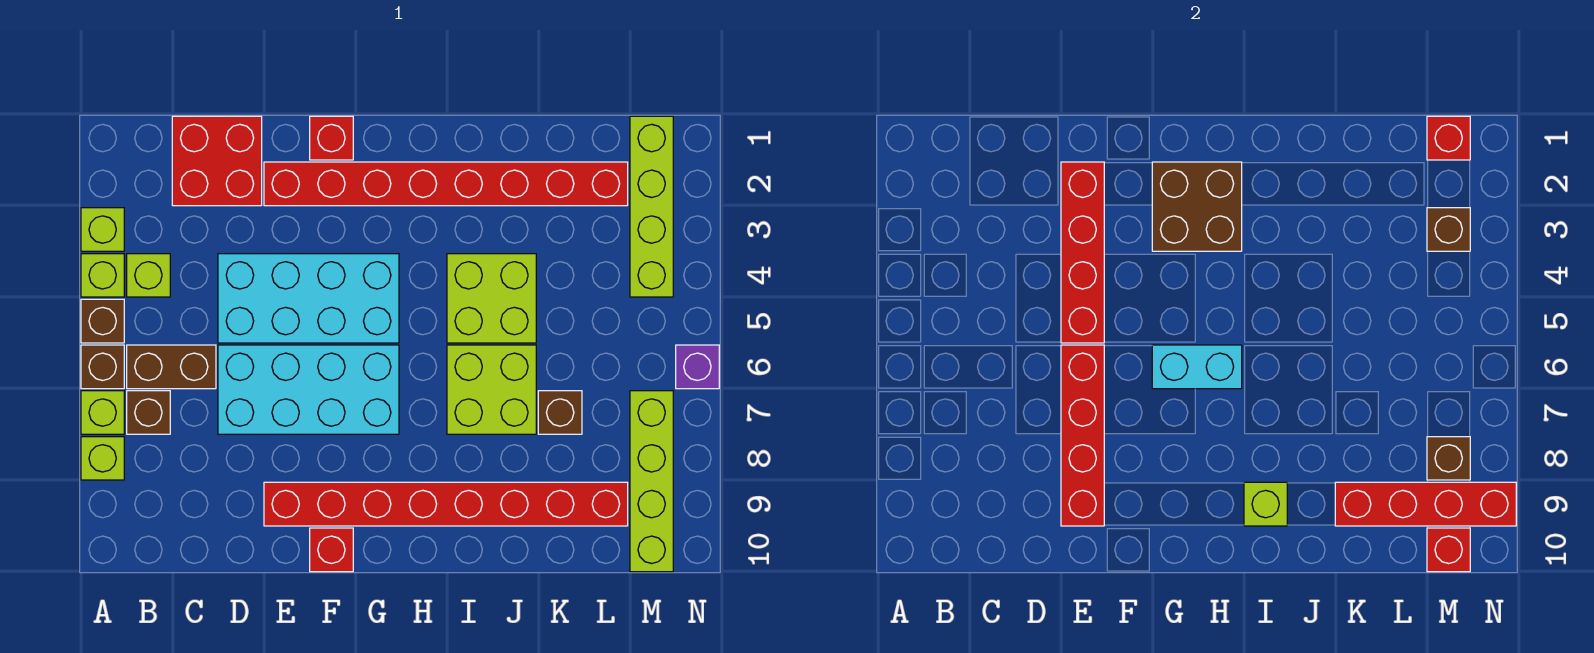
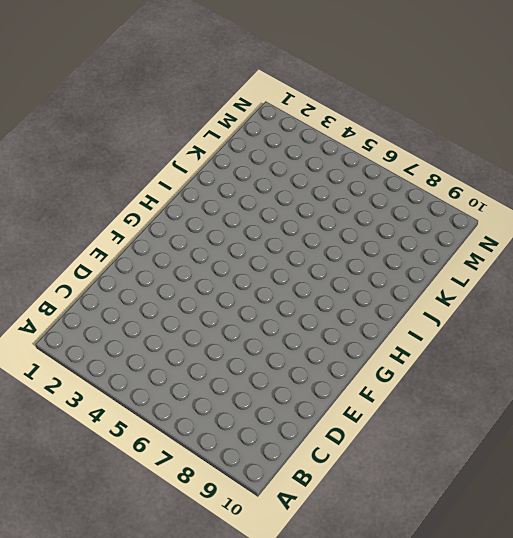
none -> lime brick A3 level 1
none -> lime brick A4 level 1
none -> brown brick A5 level 1
none -> brown brick A6 level 1

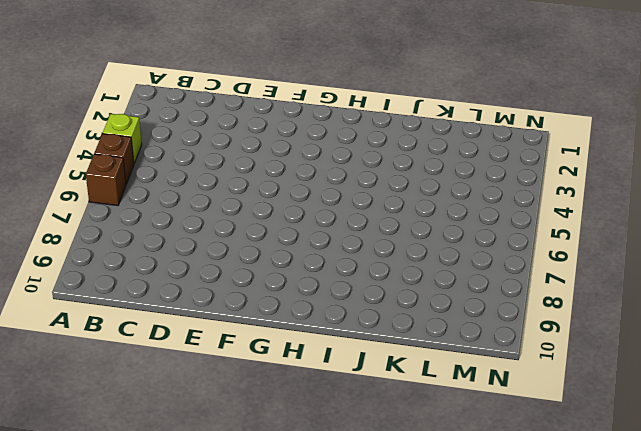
none -> lime brick A3 level 1
none -> lime brick A7 level 1
none -> lime brick A8 level 1
none -> lime brick B4 level 1

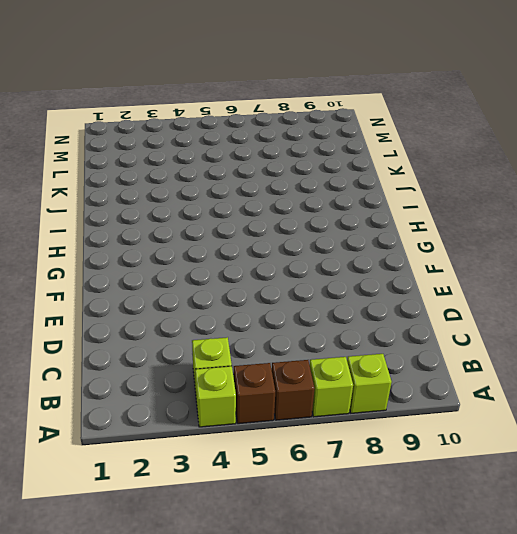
none -> lime brick A3 level 1
none -> brown brick B6:C6 level 1
none -> brown brick B7 level 1
none -> red brick C1:D2 level 1

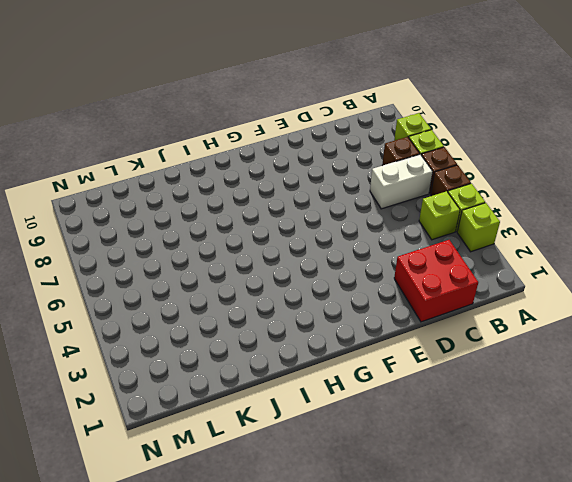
white brick B6:C6 level 1 -> brown brick B6:C6 level 1
none -> cyan brick D4:G5 level 1
none -> cyan brick D6:G7 level 1
none -> red brick E2:L2 level 1
none -> red brick E9:L9 level 1

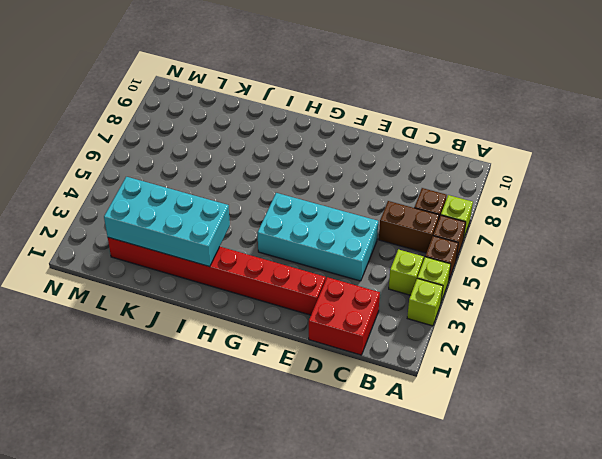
cyan brick I2:L3 level 2 -> cyan brick D6:G7 level 1
none -> lime brick A8 level 1
none -> red brick E9:L9 level 1
none -> red brick F1 level 1
none -> red brick F10 level 1

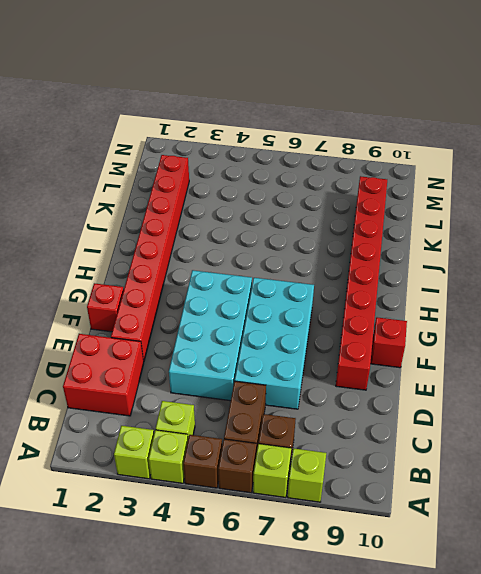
none -> lime brick I4:J5 level 1
none -> lime brick I6:J7 level 1
none -> brown brick K7 level 1
none -> lime brick M1:M4 level 1

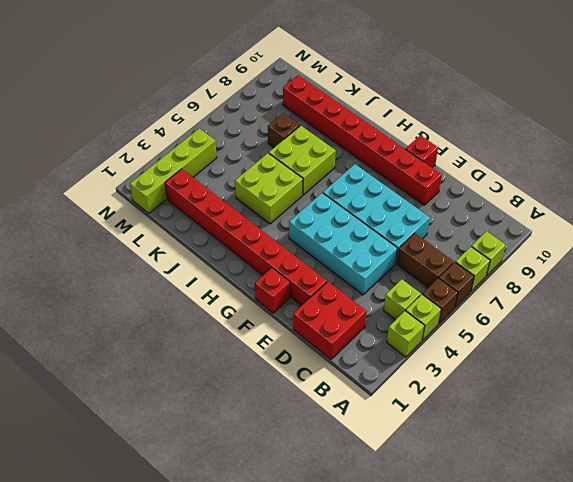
none -> brown brick B7 level 1
none -> lime brick M7:M10 level 1
none -> purple brick N6 level 1
none -> red brick E2:E5 level 2

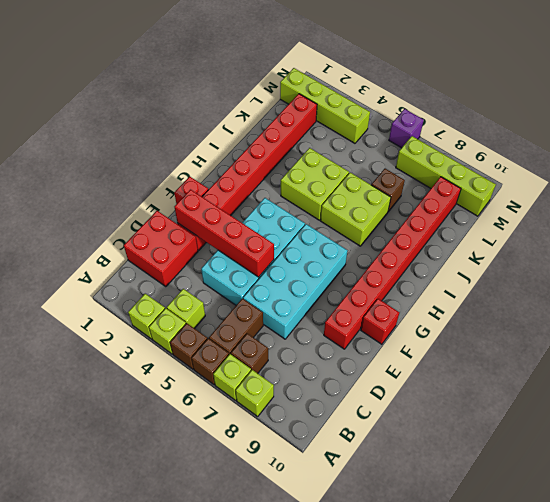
none -> red brick E6:E9 level 2
none -> brown brick G2:H3 level 2
none -> cyan brick G6:H6 level 2
none -> lime brick I9 level 2

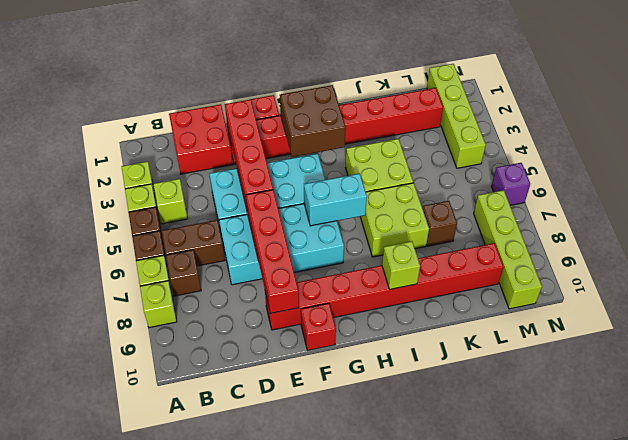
none -> red brick K9:N9 level 2
none -> red brick M1 level 2
none -> brown brick M3 level 2
none -> brown brick M8 level 2

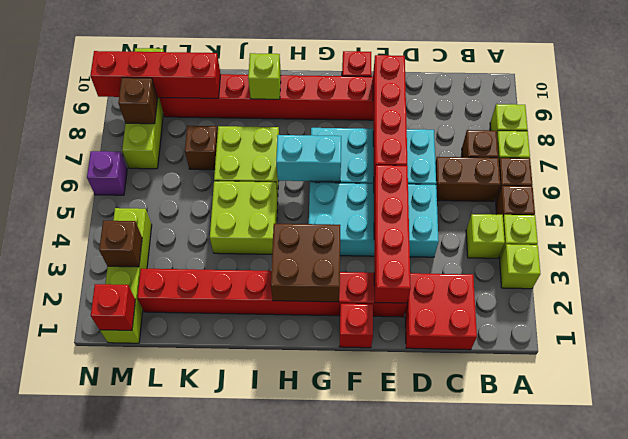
none -> red brick M10 level 2

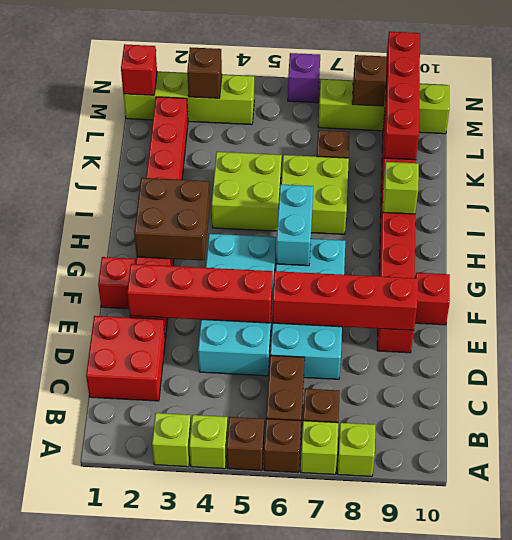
none -> lime brick B4 level 1
none -> red brick M10 level 2

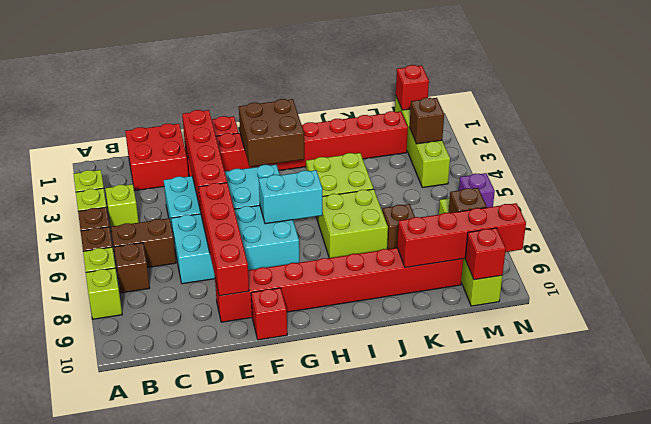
none -> lime brick I9 level 2

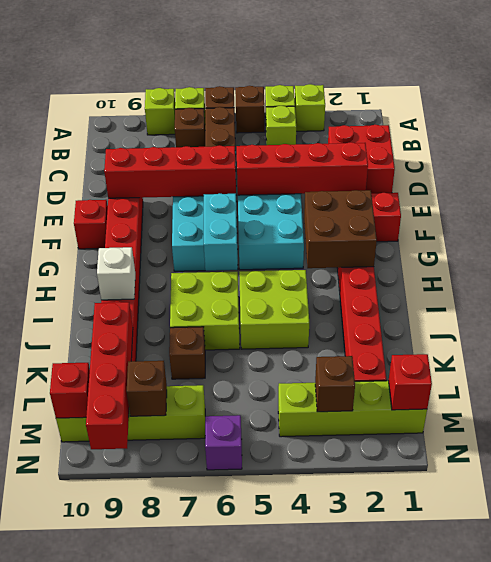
white brick I9 level 2 -> lime brick I9 level 2

